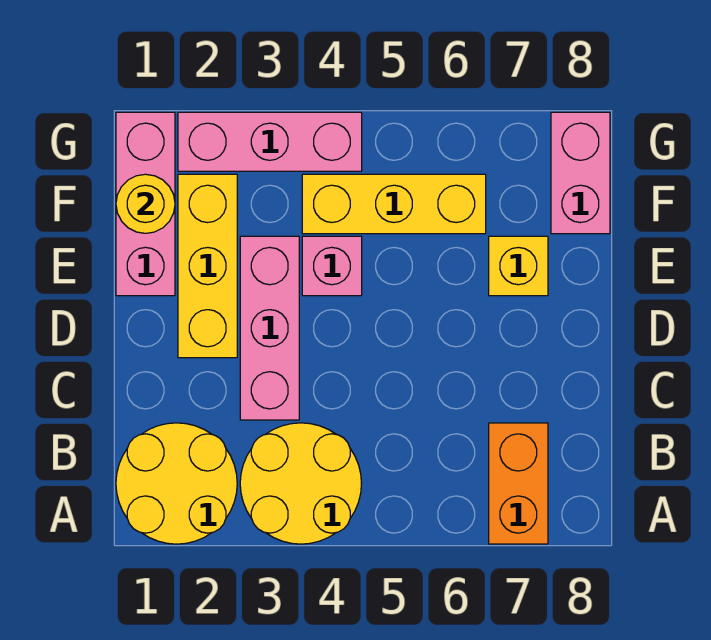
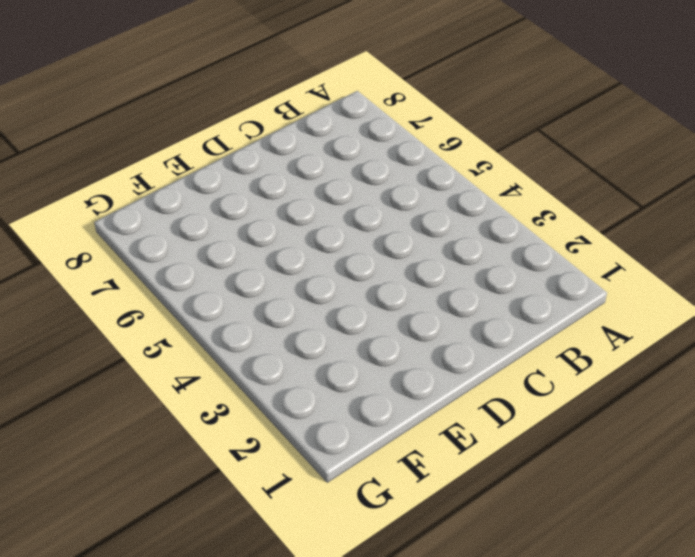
none -> yellow round brick A1:B2 level 1
none -> yellow round brick A3:B4 level 1
none -> orange brick A7:B7 level 1

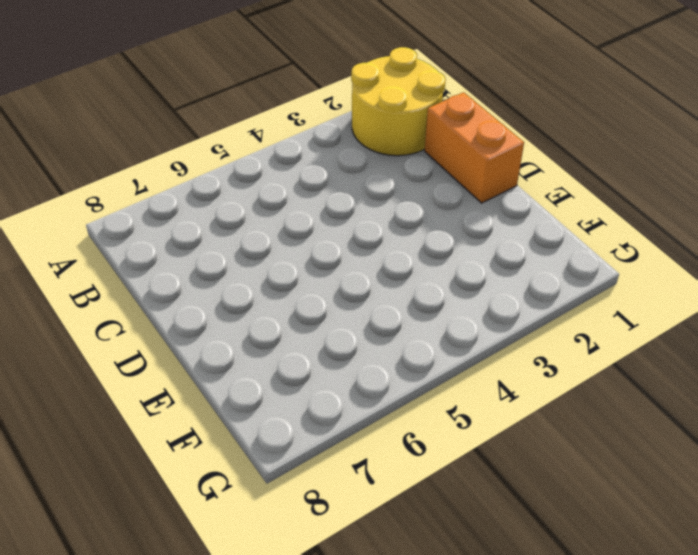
orange brick C1:D1 level 1 -> orange brick A7:B7 level 1
none -> yellow round brick A3:B4 level 1
none -> pink brick C3:E3 level 1
none -> yellow brick D2:F2 level 1

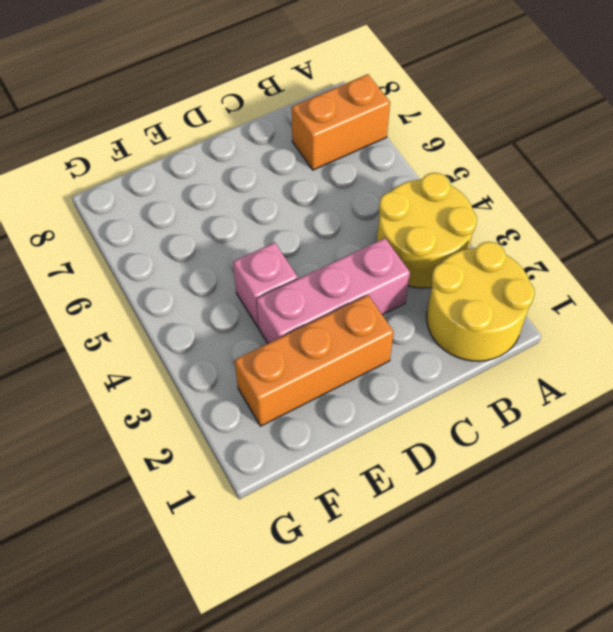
orange brick D2:F2 level 1 -> yellow brick D2:F2 level 1
none -> pink brick E1:G1 level 1
none -> yellow brick E7 level 1
none -> yellow brick F4:F6 level 1

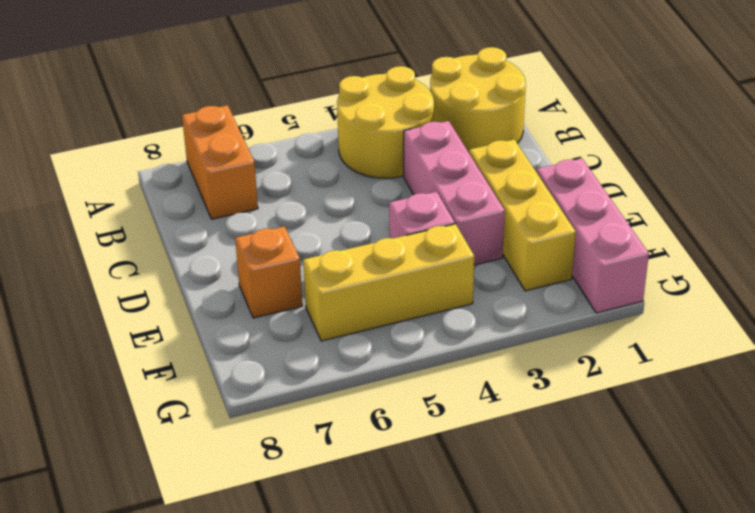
orange brick E7 level 1 -> yellow brick E7 level 1
none -> pink brick F8:G8 level 1
none -> pink brick G2:G4 level 1
none -> yellow round brick F1 level 2

